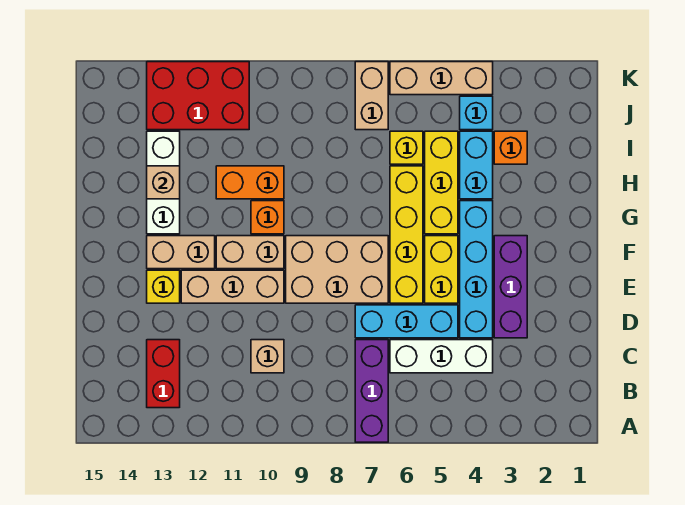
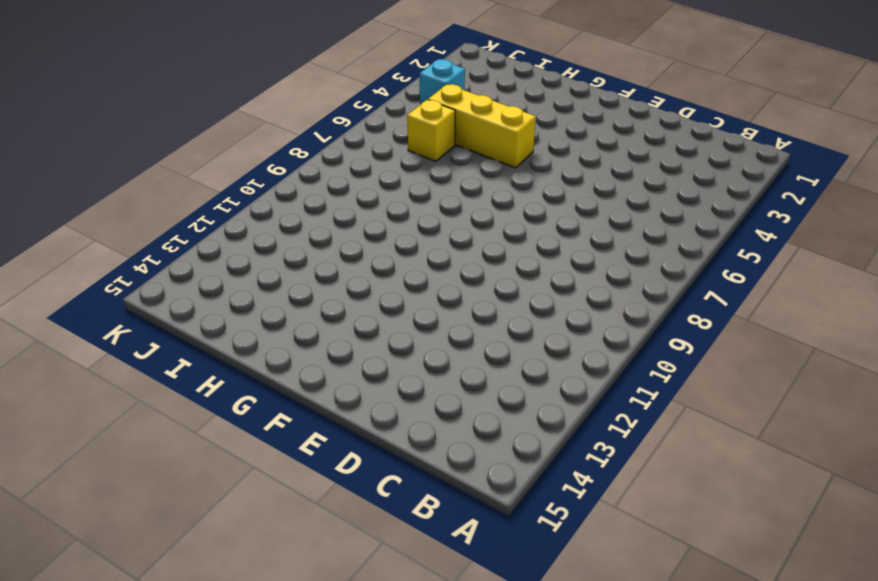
none -> purple brick A7:C7 level 1
none -> red brick B13:C13 level 1
none -> white brick C4:C6 level 1

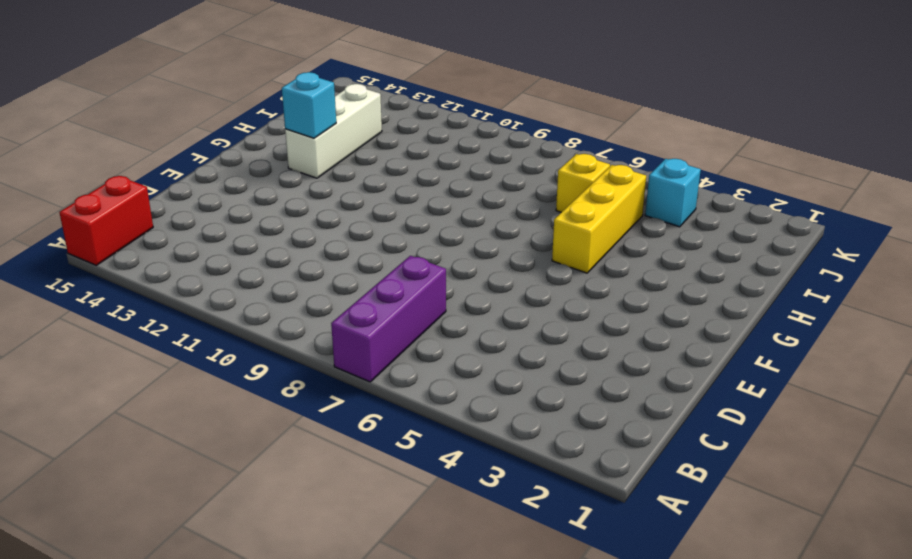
red brick A15:B15 level 1 -> red brick B13:C13 level 1
cyan brick G13 level 2 -> none
none -> white brick C4:C6 level 1
none -> tan brick C10 level 1
none -> purple brick D3:F3 level 1

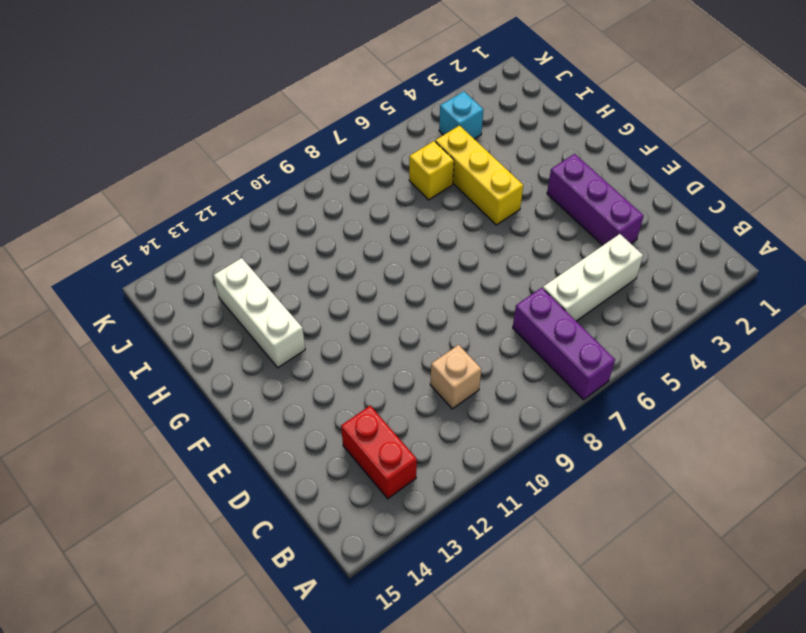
none -> cyan brick D4:G4 level 1
none -> cyan brick D5:D7 level 1
none -> yellow brick E5:F5 level 1

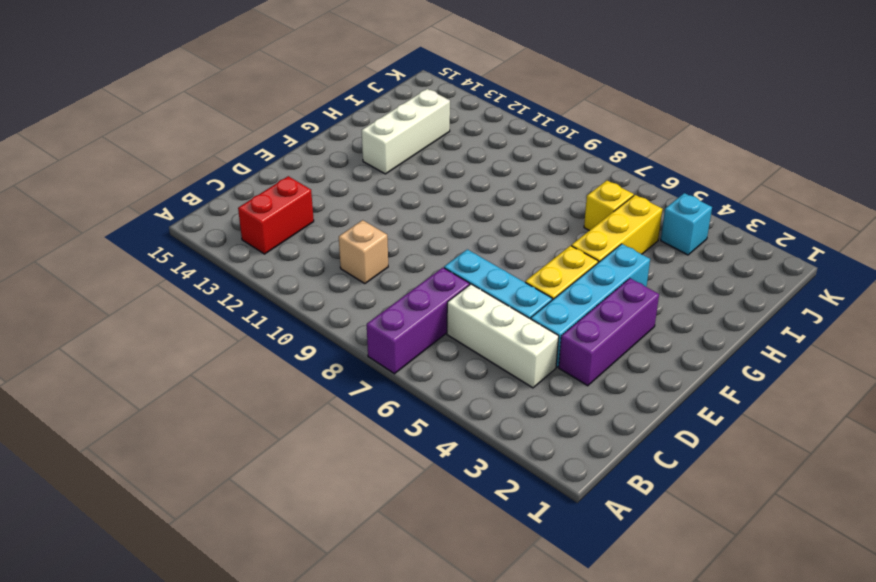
none -> yellow brick E6:H6 level 1
none -> tan brick E7:F9 level 1
none -> tan brick E10:E12 level 1

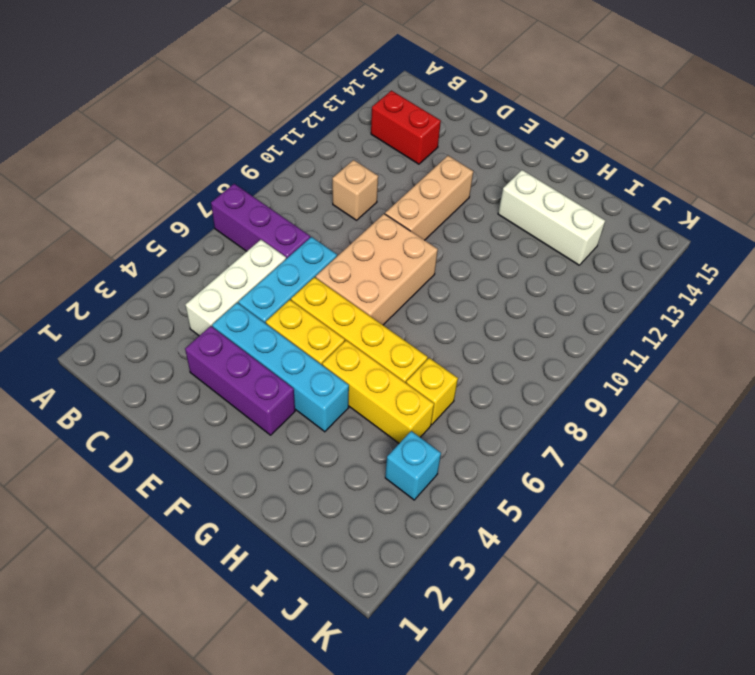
none -> yellow brick E13 level 1
none -> tan brick F10:F11 level 1
none -> tan brick F12:F13 level 1

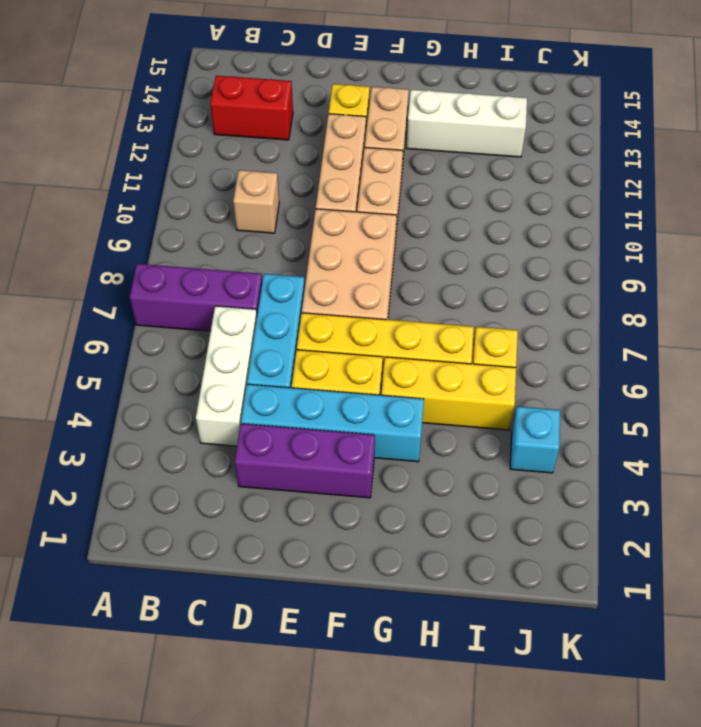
none -> orange brick G10 level 1
none -> cyan brick H4:I4 level 1
none -> orange brick H10:H11 level 1

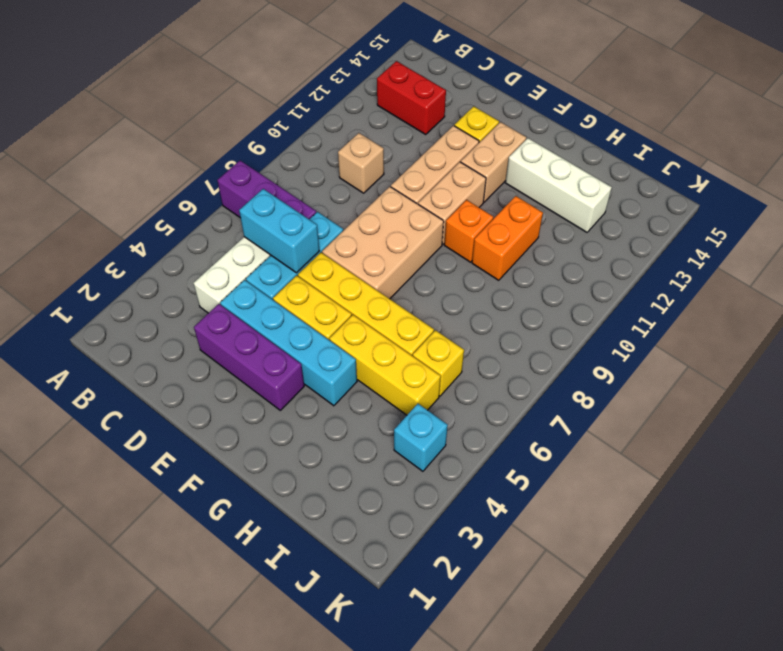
cyan brick C6:D6 level 2 -> cyan brick H4:I4 level 1
none -> orange brick I3 level 1
none -> tan brick J7:K7 level 1
none -> red brick J11:K13 level 1

